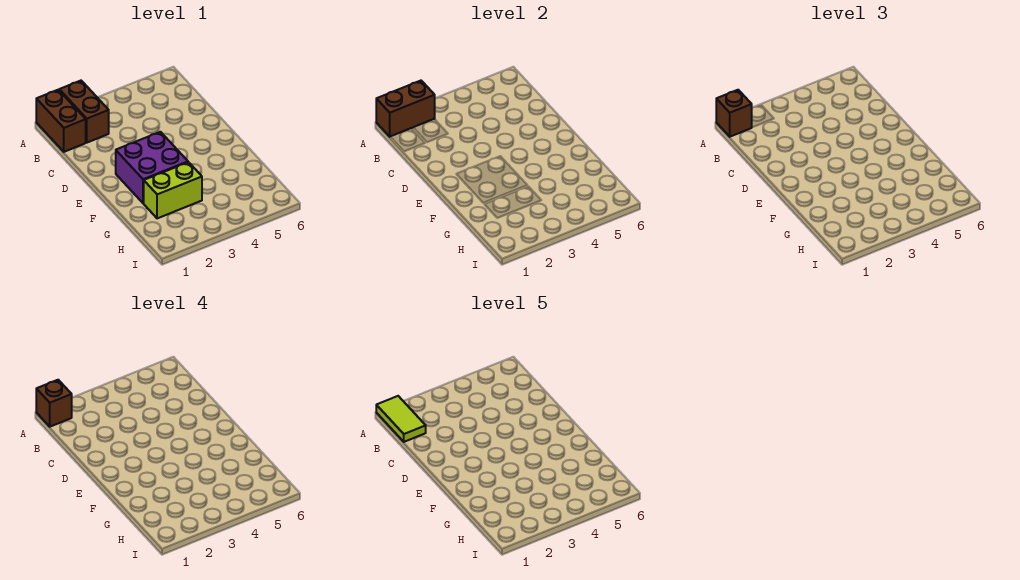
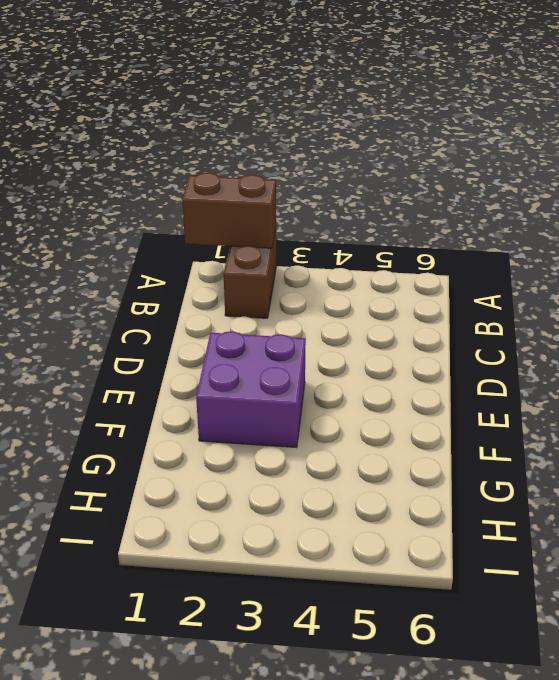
none -> brown brick A1:B1 level 1
none -> lime brick G2:G3 level 1

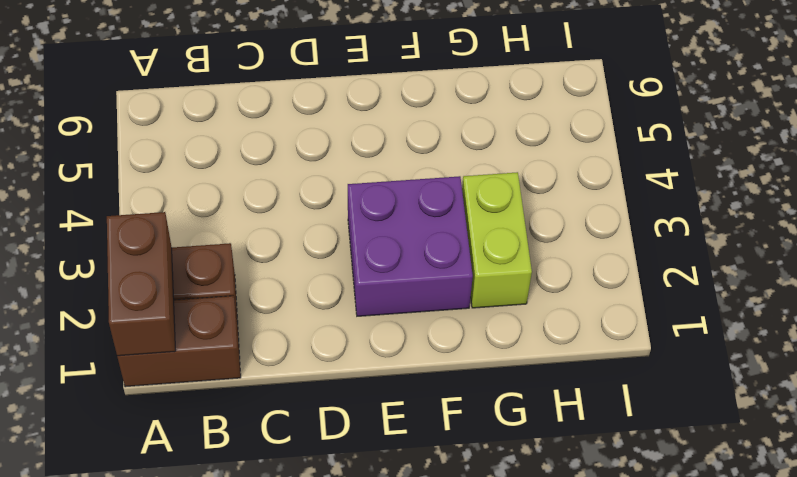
none -> brown brick A1 level 3
none -> brown brick A1 level 4

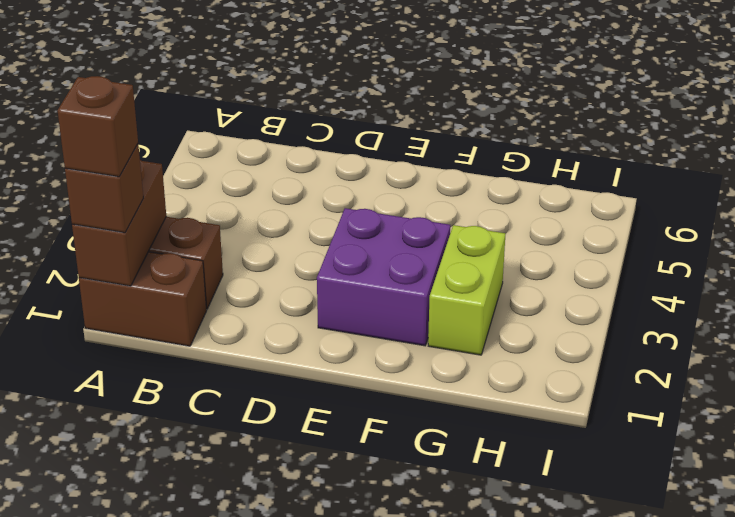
none -> lime tile A1:B1 level 5

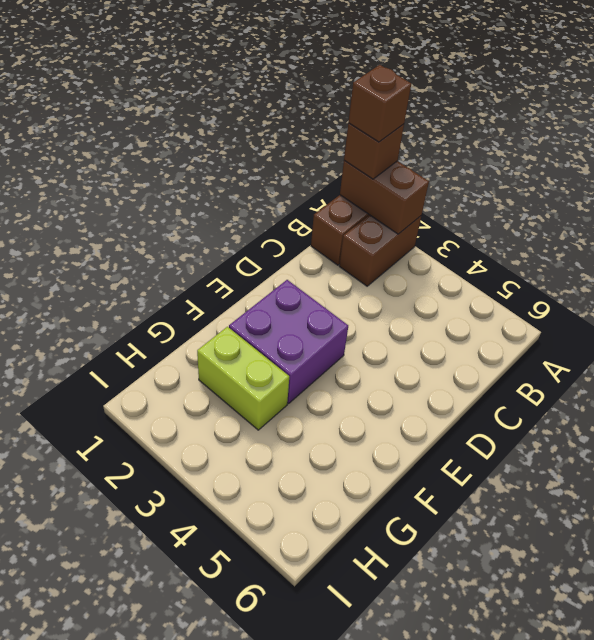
none -> lime tile A1:B1 level 5

